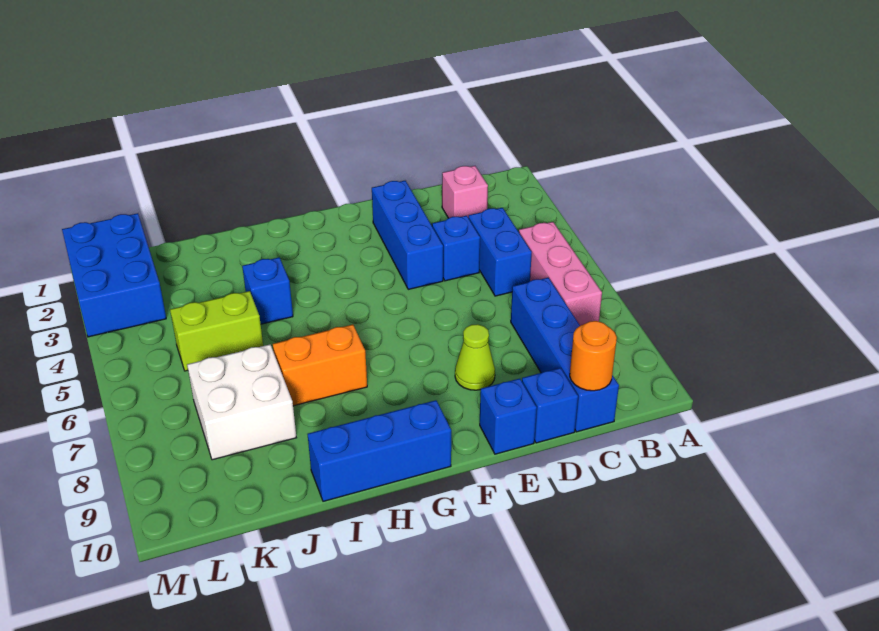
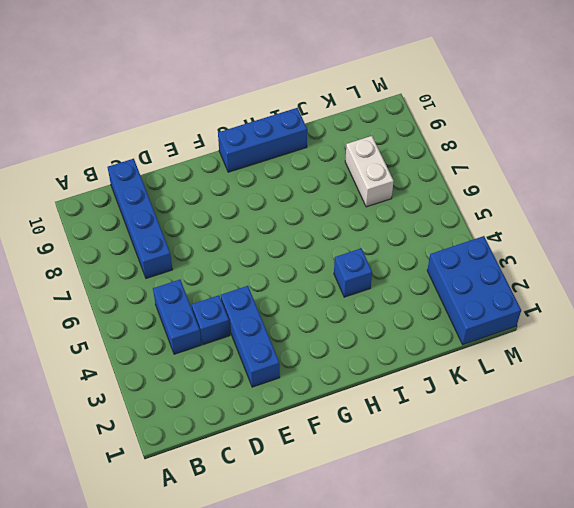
white brick K7:K8 level 1 -> white brick J7:K8 level 1
none -> pink brick B5:B7 level 1
none -> pink brick C2 level 1
none -> blue brick D10 level 1

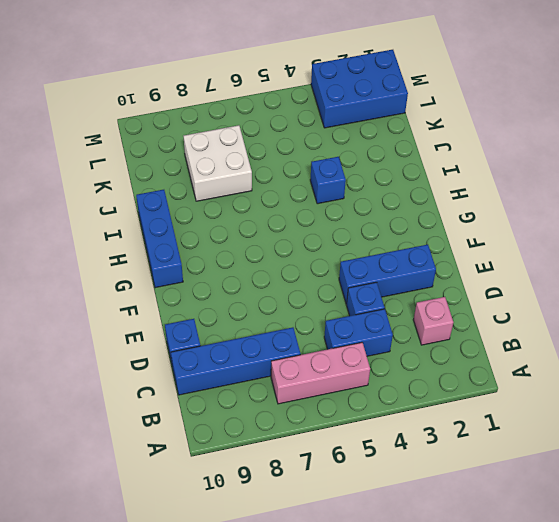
none -> lime cone E8 level 1
none -> blue brick E10 level 1
none -> orange brick H7:I7 level 1

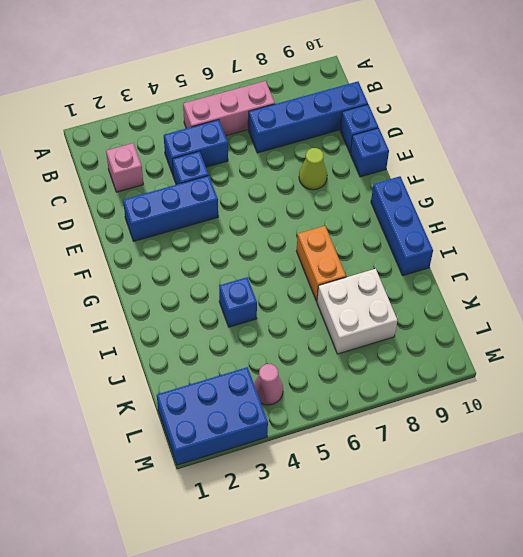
pink cone L4 level 1 -> none
none -> lime brick J5:K5 level 1
none -> orange round brick C10 level 2

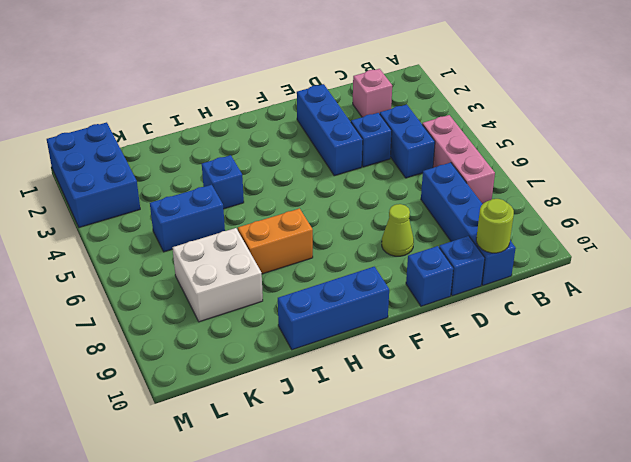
lime round brick C10 level 2 -> orange round brick C10 level 2
blue brick J5:K5 level 1 -> lime brick J5:K5 level 1

